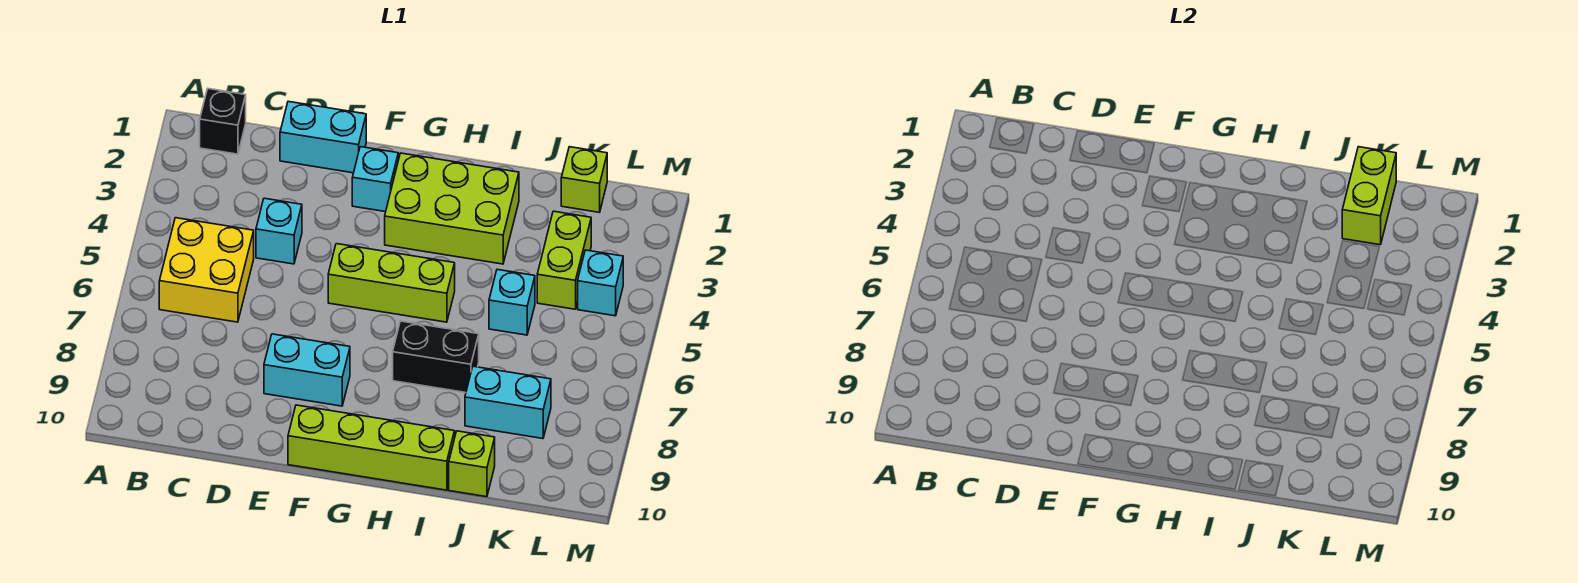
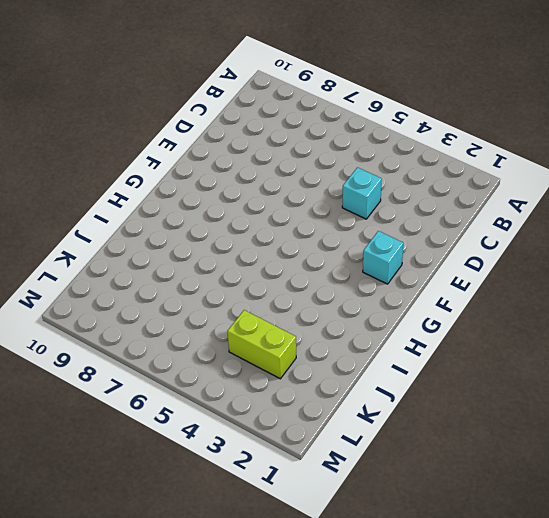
none -> black brick B1 level 1
none -> yellow brick B5:C6 level 1
none -> cyan brick D1:E1 level 1

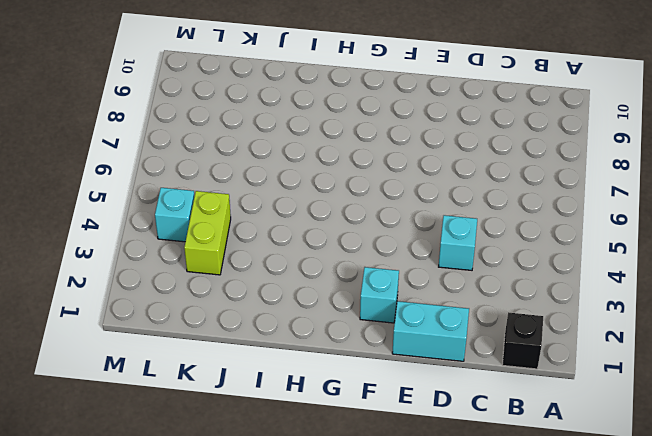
none -> yellow brick B5:C6 level 1
none -> cyan brick E8:F8 level 1
none -> lime brick F5:H5 level 1

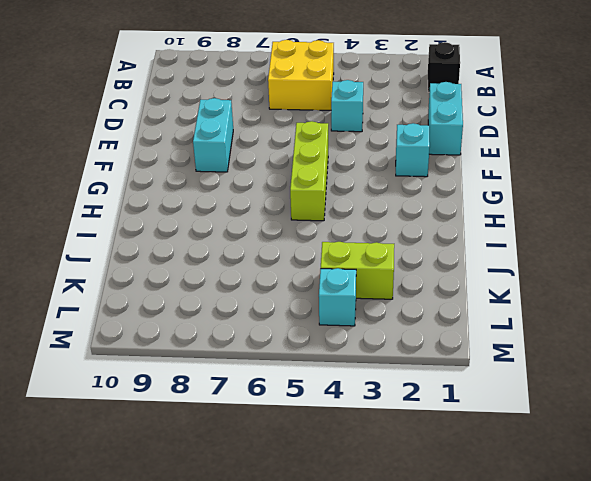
none -> lime brick F10:I10 level 1
none -> lime brick G2:I3 level 1
none -> black brick H7:I7 level 1

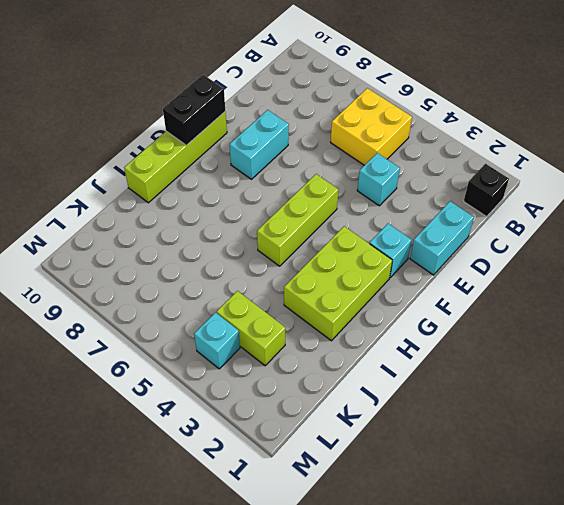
black brick F10:G10 level 2 -> black brick H7:I7 level 1
none -> cyan brick J5 level 1
none -> cyan brick J8:K8 level 1
none -> lime brick J10 level 1

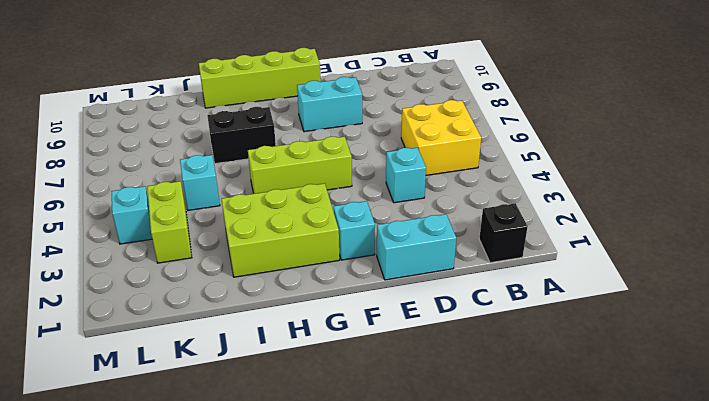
none -> cyan brick J8:K8 level 1
none -> lime brick J10 level 1
none -> lime brick K1 level 1

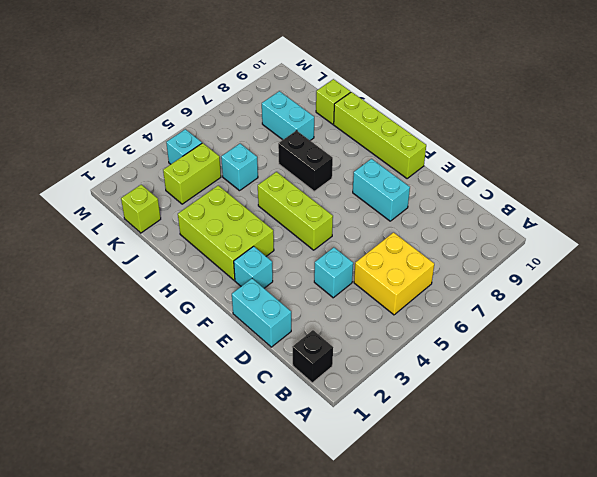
none -> lime brick K1:K2 level 2

